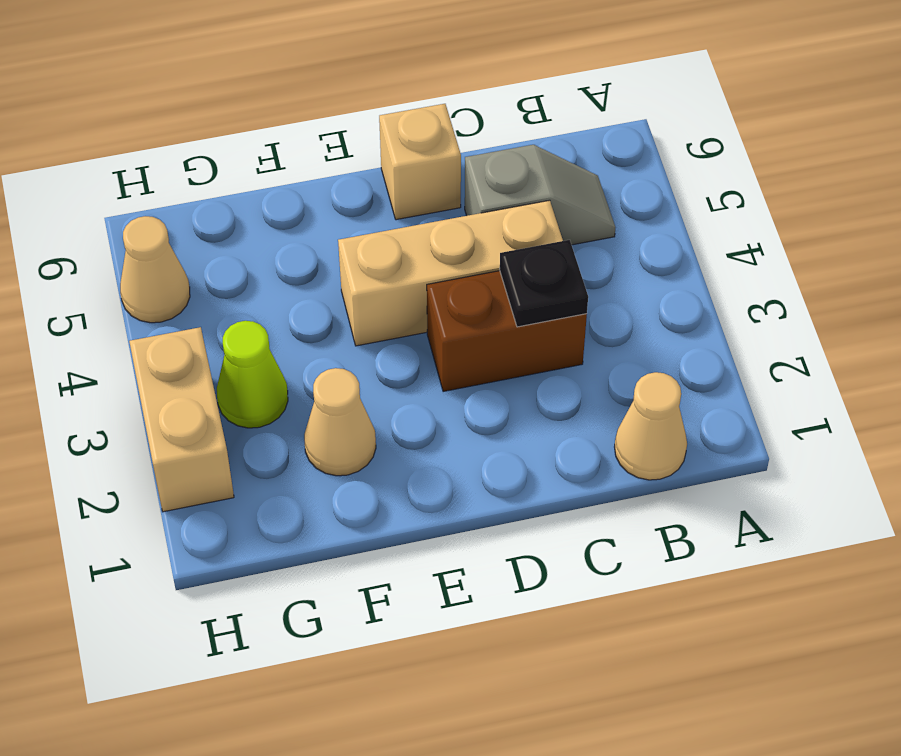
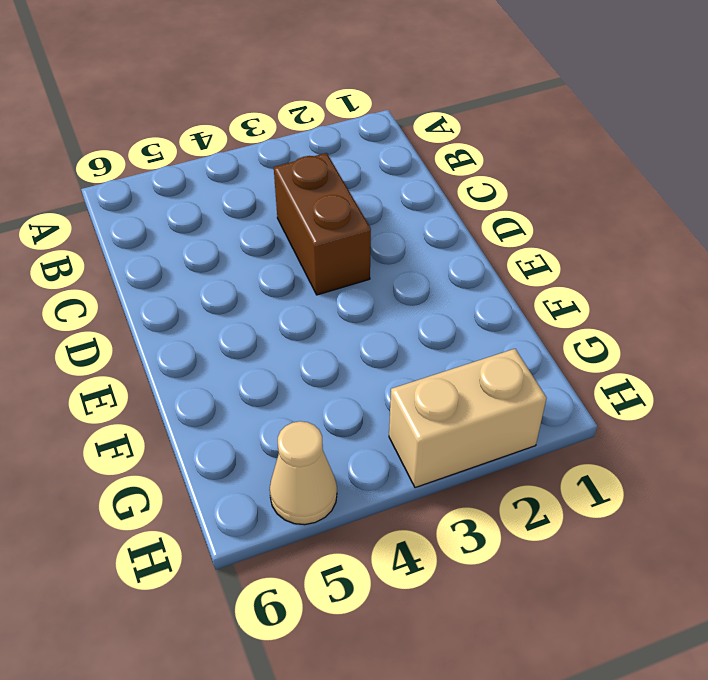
none -> tan cone B1 level 1
none -> grey slope B5:C5 level 1 top C

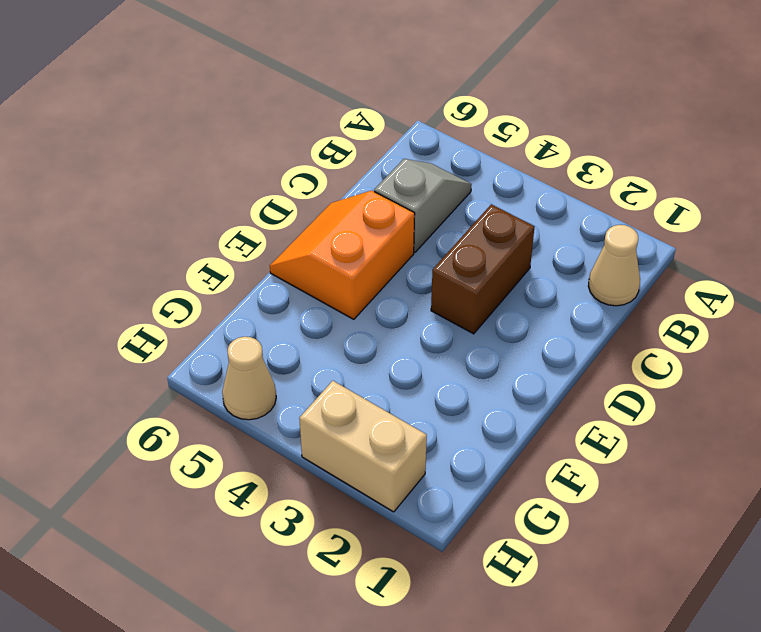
orange slope D5:E6 level 1 top 5 -> tan brick D6 level 1
none -> tan brick C4:E4 level 1
none -> tan cone F2 level 1

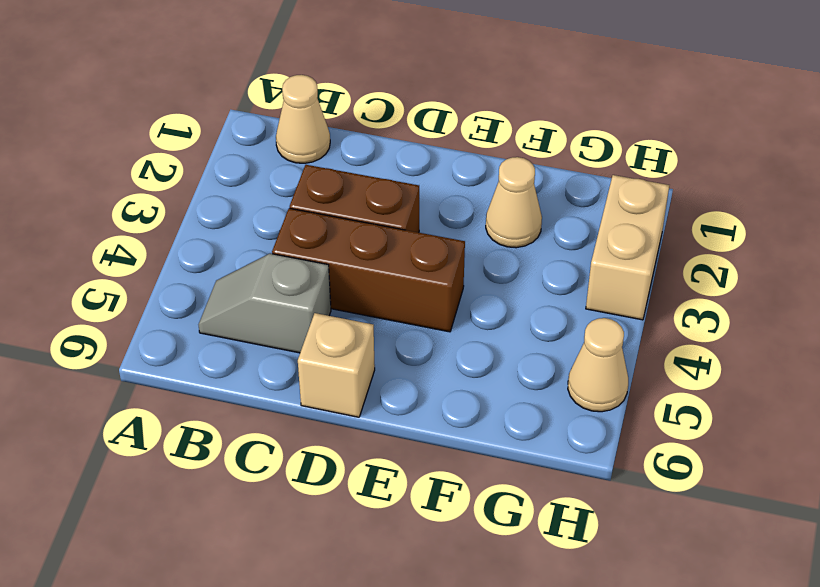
brown brick C4:E4 level 1 -> tan brick C4:E4 level 1
none -> lime cone G3 level 1
none -> black plate C3 level 2

